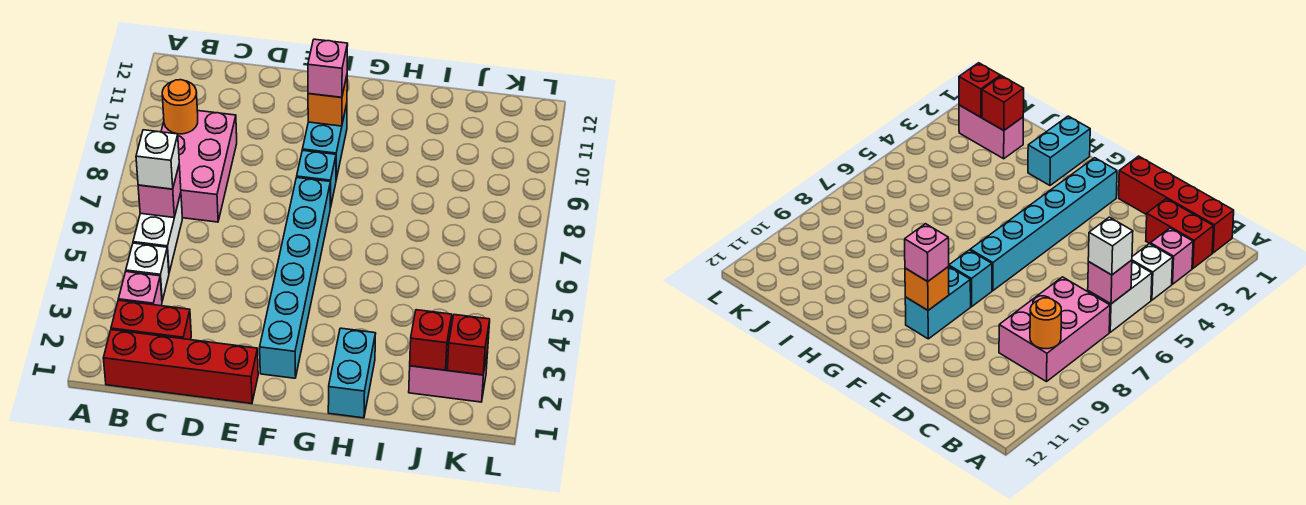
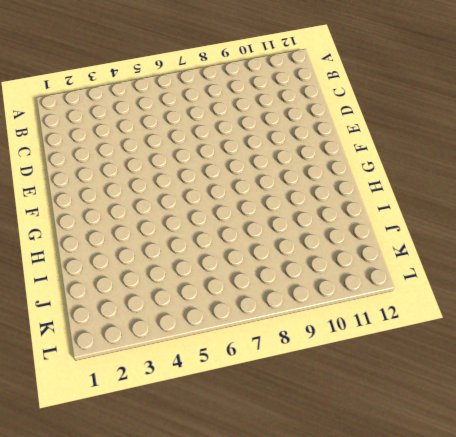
none -> red brick B1:E1 level 1
none -> red brick B2:C2 level 1
none -> pink brick B3 level 1

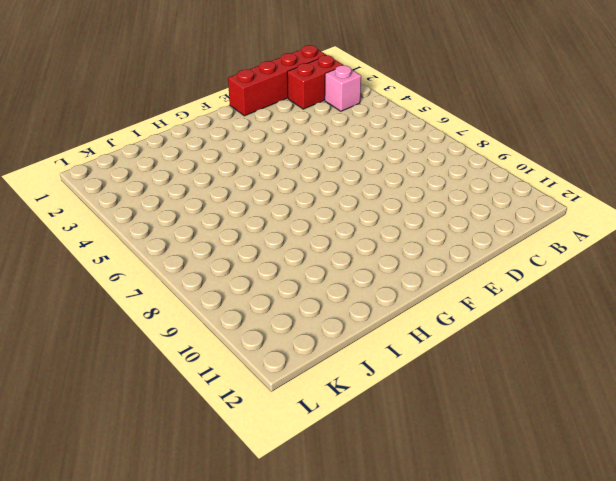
none -> white brick B4 level 1
none -> white brick B5:B6 level 1
none -> pink brick B7:C9 level 1

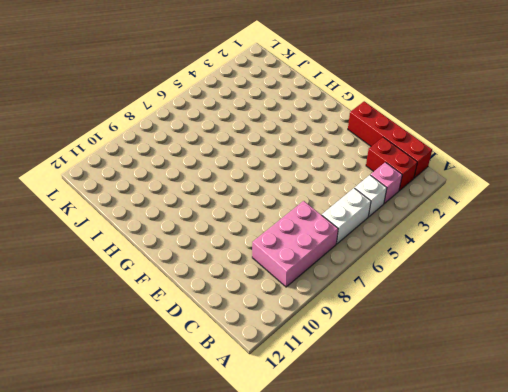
none -> cyan brick F2:F7 level 1
none -> cyan brick F8 level 1
none -> cyan brick F9:F10 level 1

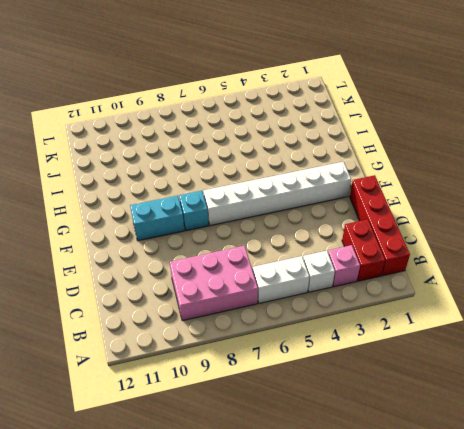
white brick F2:F7 level 1 -> cyan brick F2:F7 level 1
none -> cyan brick H1:H2 level 1
none -> pink brick J2:K2 level 1
none -> pink brick B6 level 2

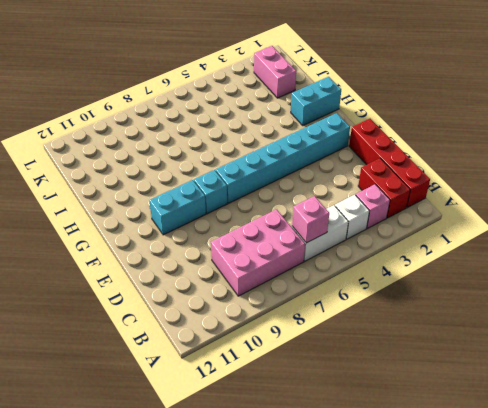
none -> orange round brick B9 level 2
none -> orange brick F10 level 2
none -> red brick J2 level 2

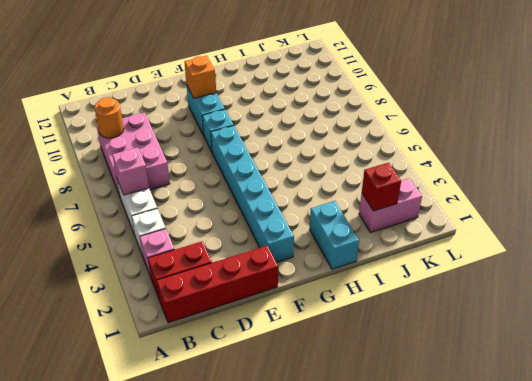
none -> red brick K2 level 2
none -> white brick B6 level 3
none -> pink brick F10 level 3

